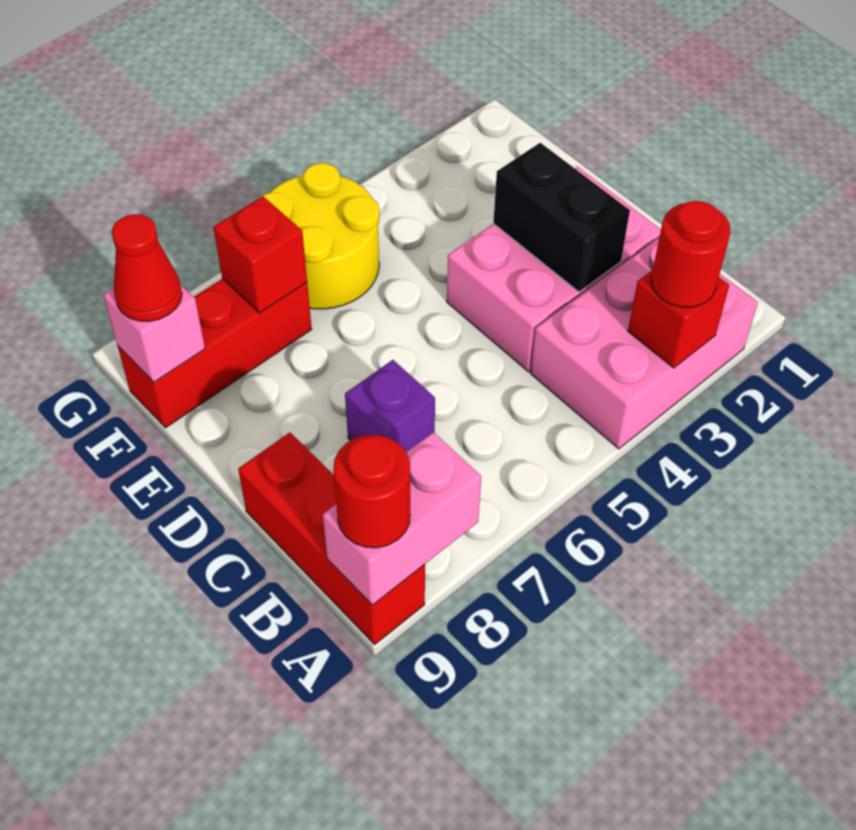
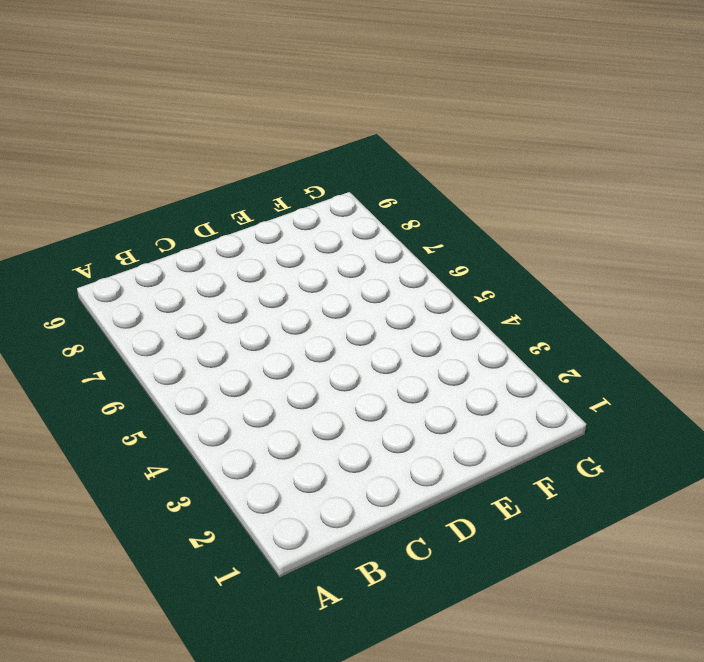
none -> pink brick A2:B4 level 1
none -> red brick A9:C9 level 1
none -> pink brick C2:D4 level 1

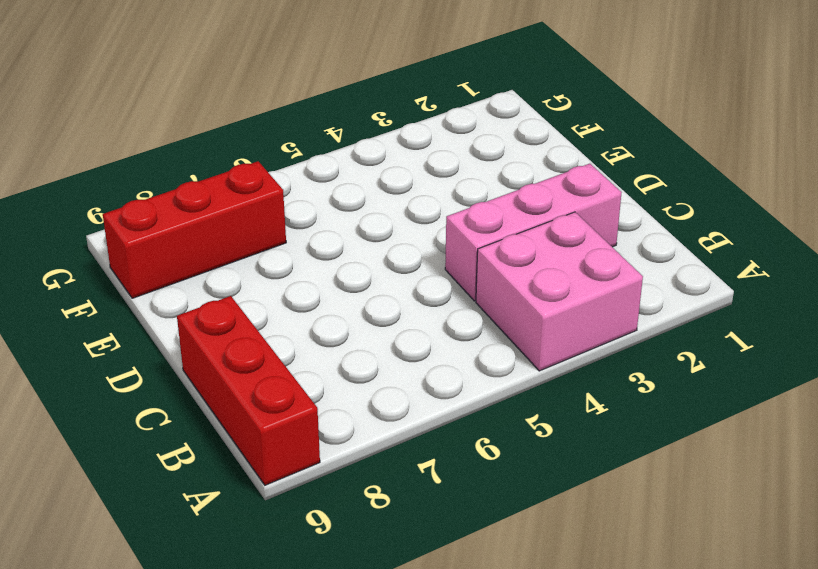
pink brick A3:B4 level 1 -> pink brick A2:B4 level 1
pink brick C2:C4 level 1 -> pink brick C2:D4 level 1
none -> purple brick C7 level 1
none -> yellow round brick F5:G6 level 1
none -> red brick A3 level 2

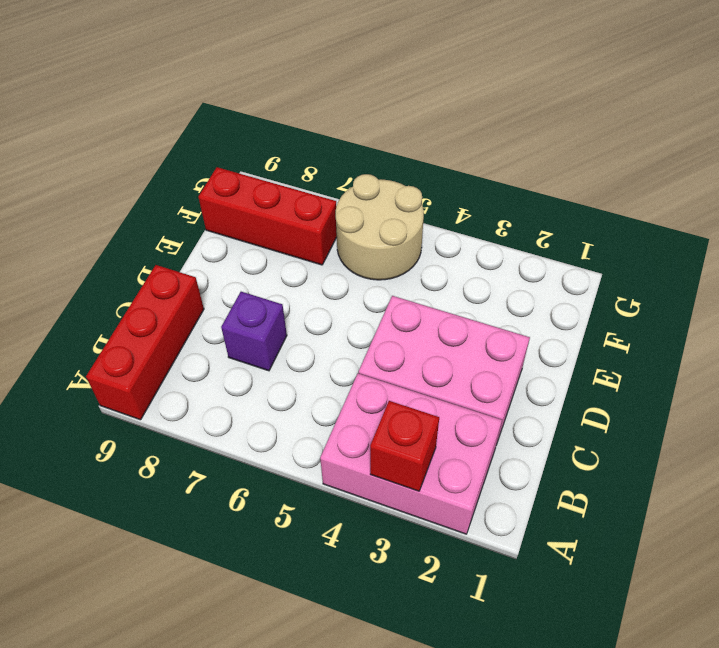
tan round brick F5:G6 level 1 -> yellow round brick F5:G6 level 1
none -> pink brick A8:A9 level 2
none -> black brick C3:D3 level 2
none -> red brick F7 level 2

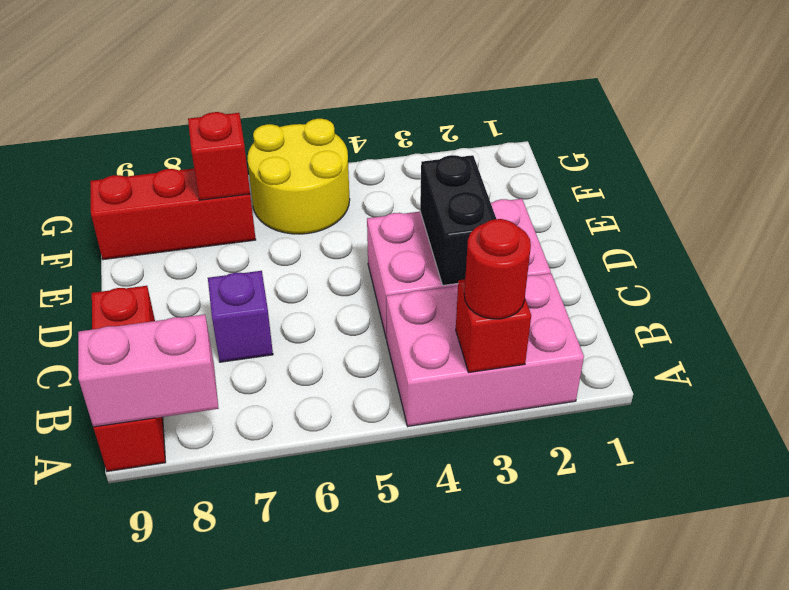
none -> pink brick F9 level 2
none -> red round brick A9 level 3
none -> red cone F9 level 3

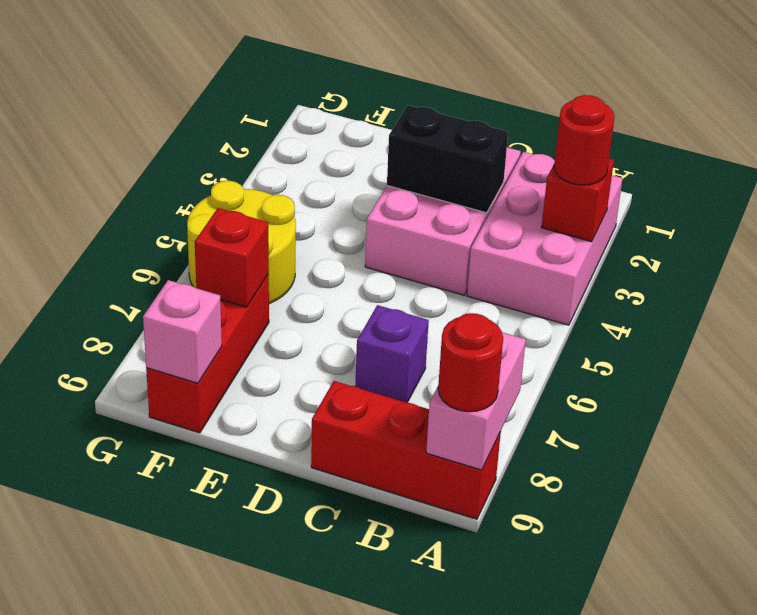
none -> red cone F9 level 3

